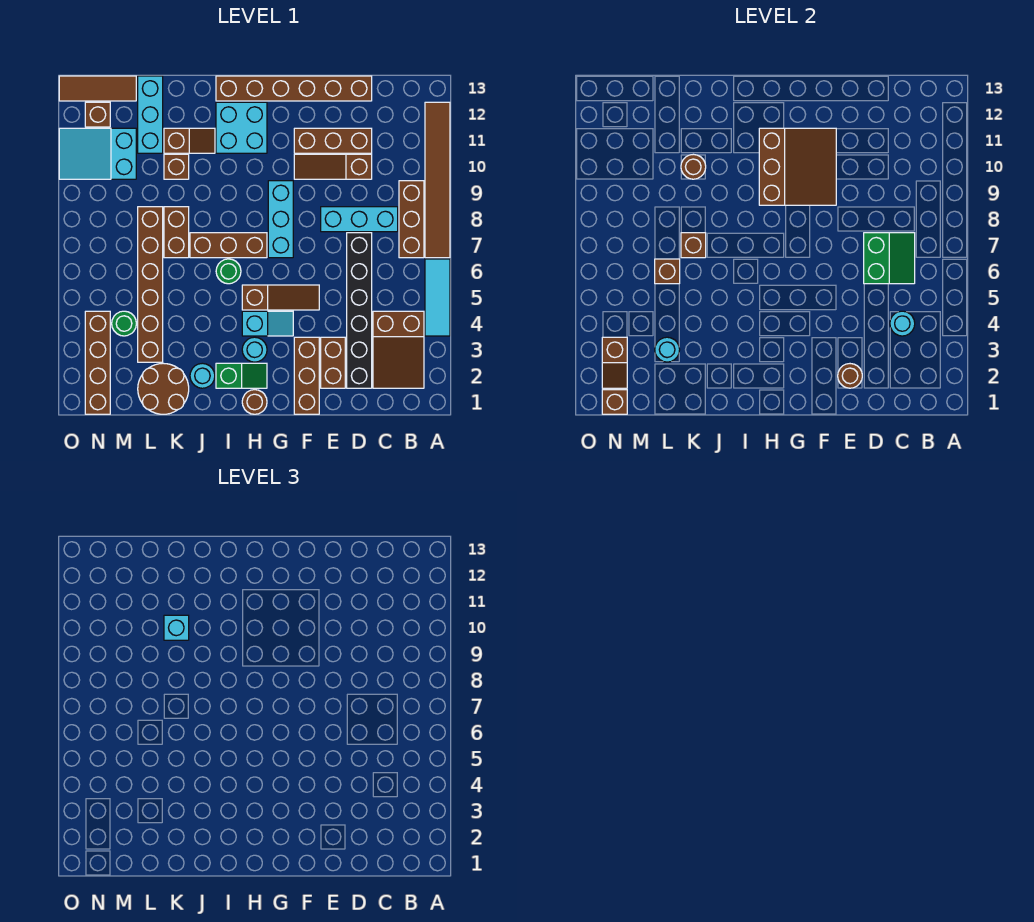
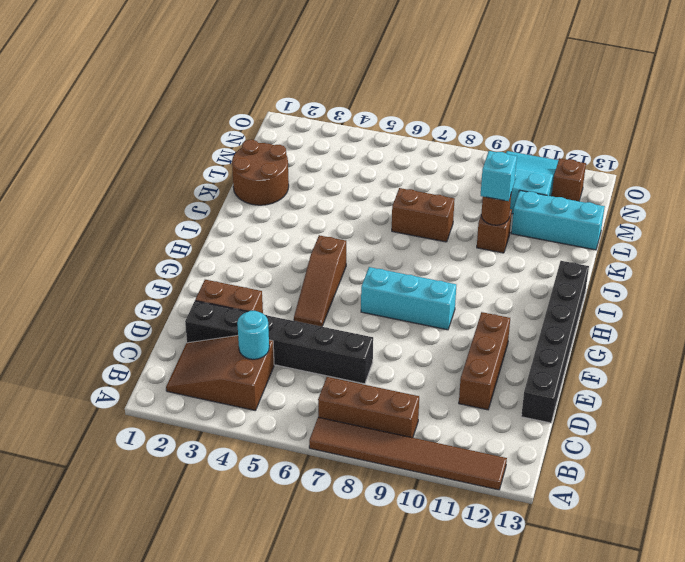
black brick D13:I13 level 1 -> brown brick D13:I13 level 1
none -> cyan tile A4:A6 level 1
none -> cyan brick C8:E8 level 1
none -> brown slope D10:F10 level 1 top D
none -> brown brick F1:F3 level 1

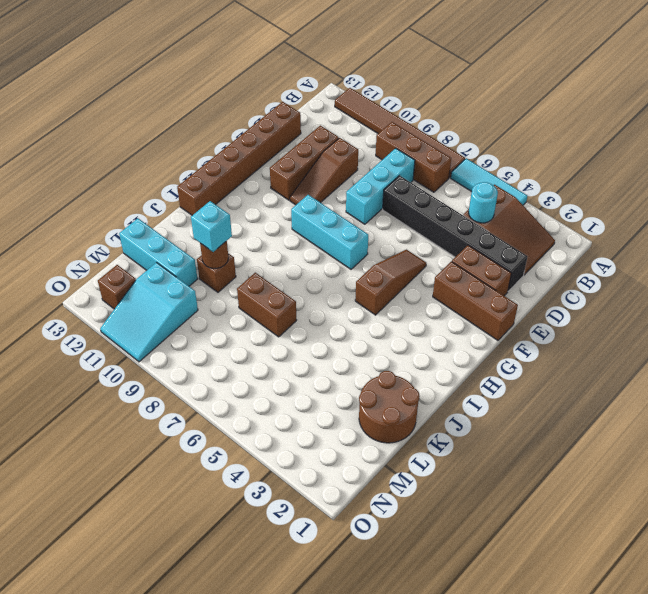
none -> cyan slope G4:H4 level 1 top H
none -> brown round brick H1 level 1
none -> green slope H2:I2 level 1 top I
none -> cyan round brick H3 level 1

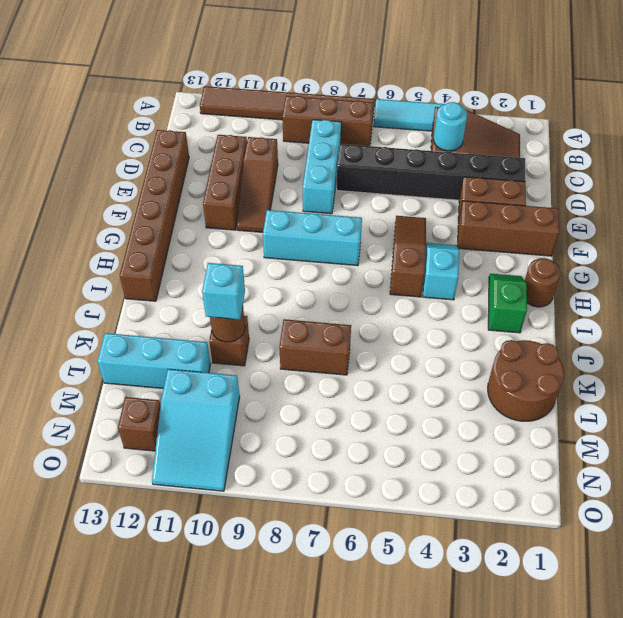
none -> cyan round brick H3 level 1
none -> brown brick H7:J7 level 1
none -> cyan brick H11:I12 level 1
none -> green round brick I6 level 1

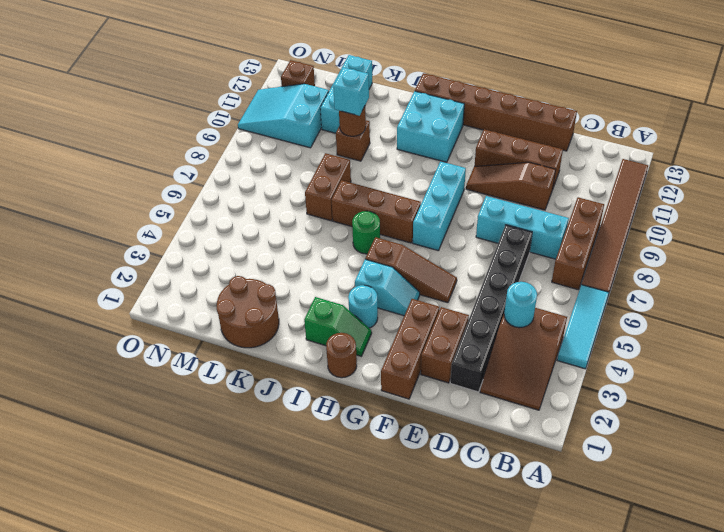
none -> cyan round brick J2 level 1
none -> brown slope J11:K11 level 1 top K
none -> brown brick L3:L8 level 1
none -> green round brick M4 level 1

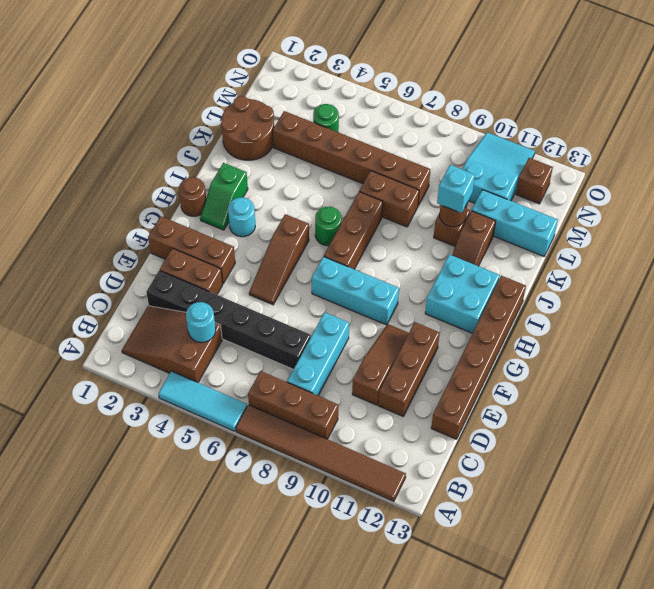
none -> cyan slope G4:H4 level 1 top H
none -> cyan round brick J2 level 1
none -> brown tile M13:O13 level 1
none -> brown brick N1:N4 level 1

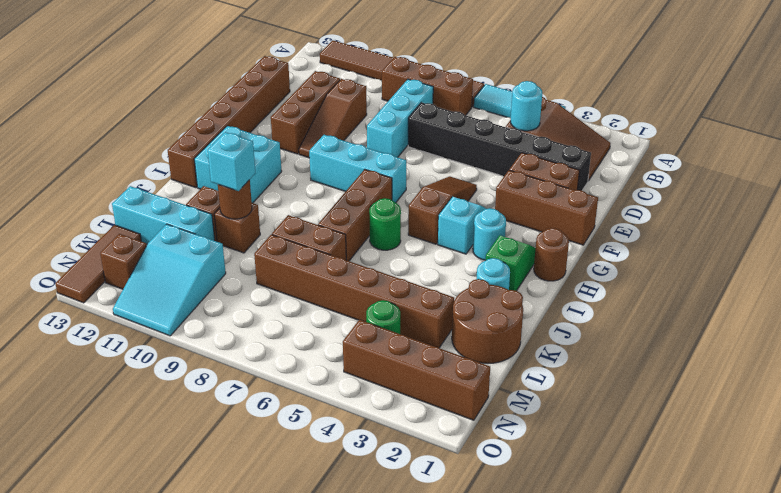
none -> green slope C6:D7 level 2 top D
none -> brown round brick E2 level 2
none -> brown slope F9:H11 level 2 top H
none -> brown brick K7 level 2

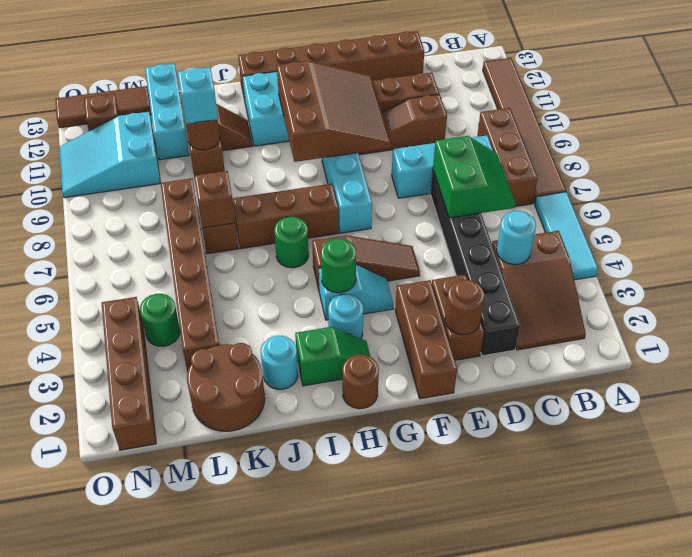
green round brick H4 level 2 -> none
none -> cyan round brick L3 level 2
none -> brown brick L6 level 2
none -> brown brick N1 level 2
none -> brown slope N2:N3 level 2 top 3

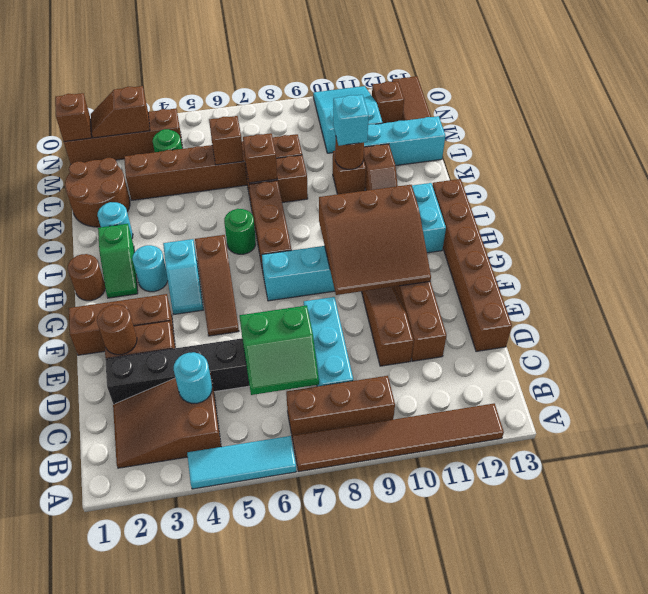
none -> cyan round brick L3 level 2

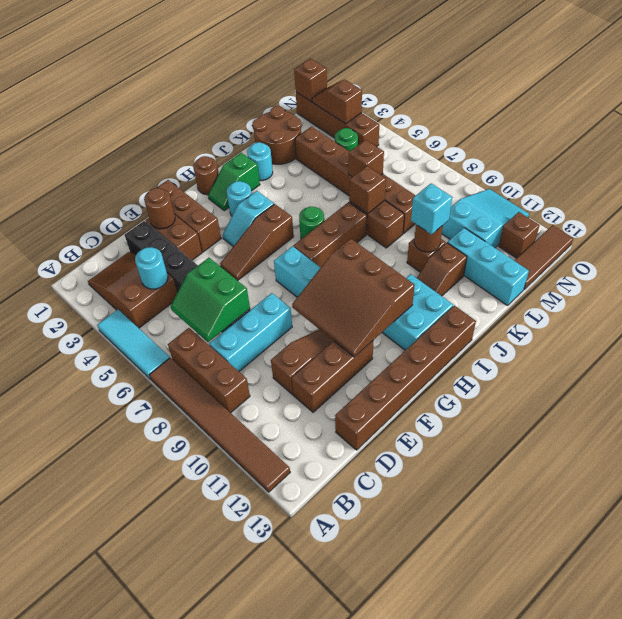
none -> cyan round brick L3 level 2

